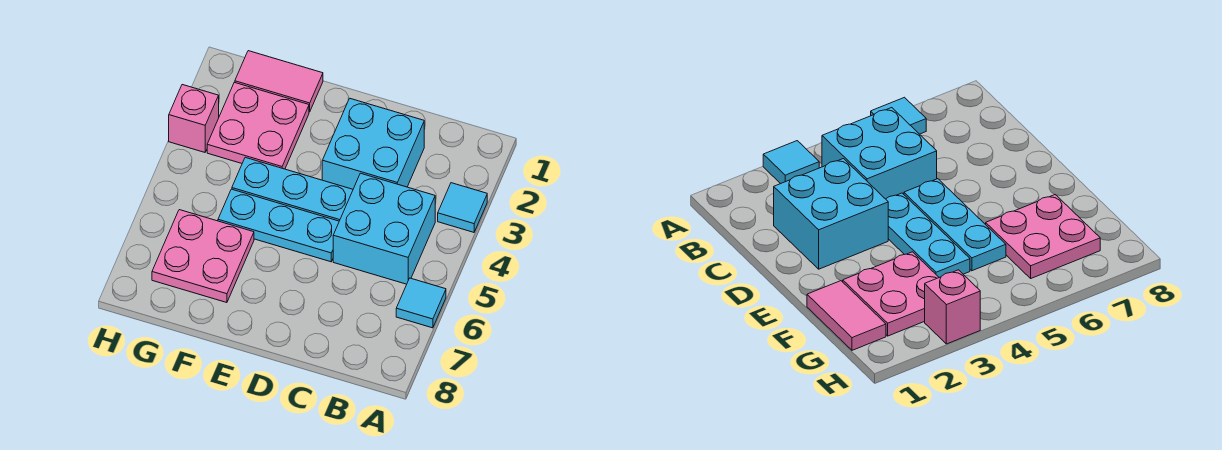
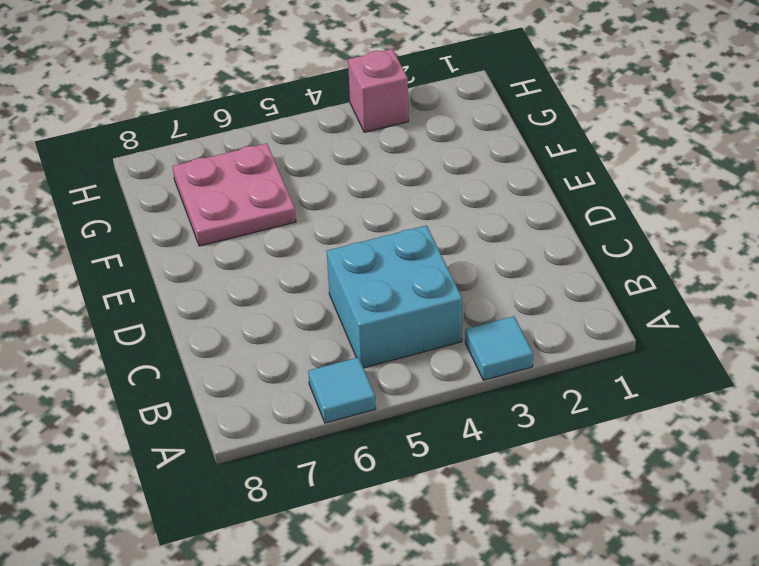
none -> cyan brick C2:D3 level 1
none -> cyan plate D4:F4 level 1

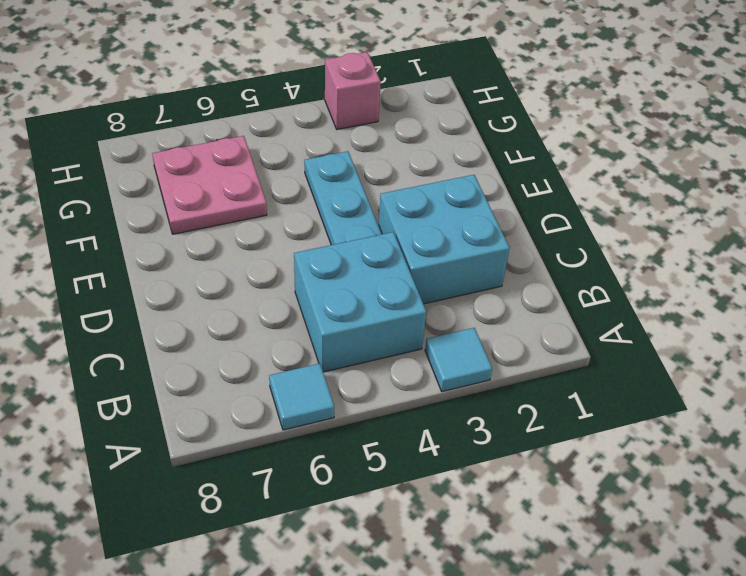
none -> cyan plate D5:F5 level 1
none -> pink tile F1:G1 level 1

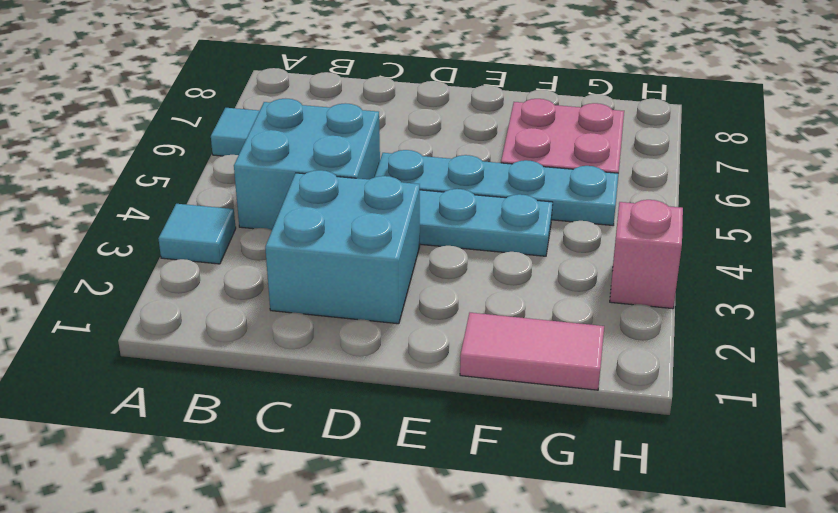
cyan plate D5:G5 level 1 -> cyan plate D5:F5 level 1
none -> pink plate F2:G3 level 1

